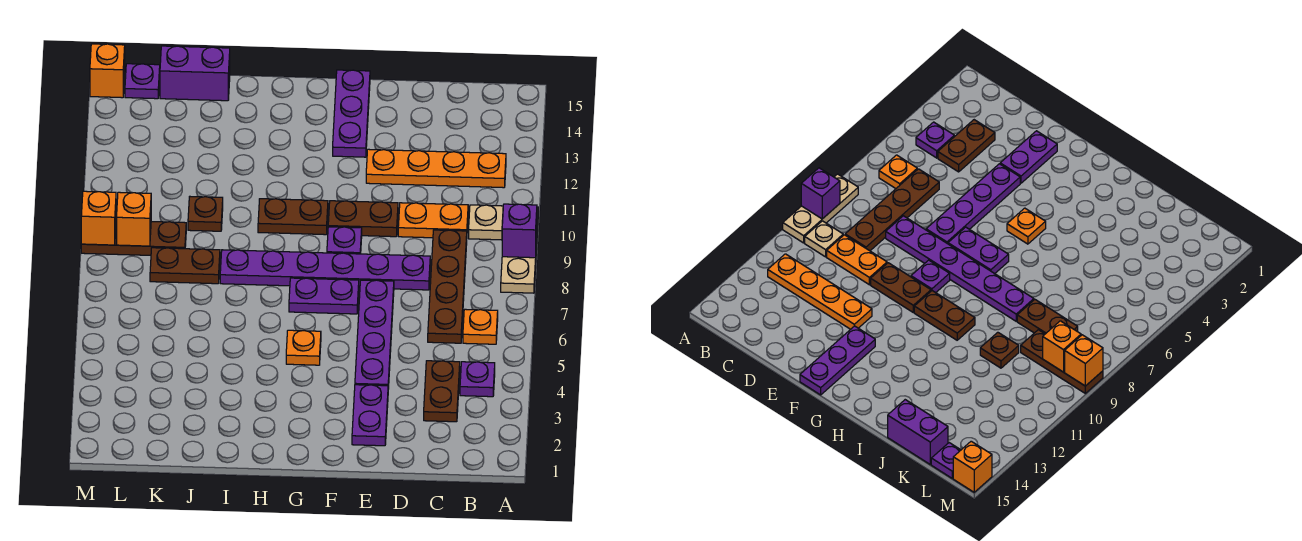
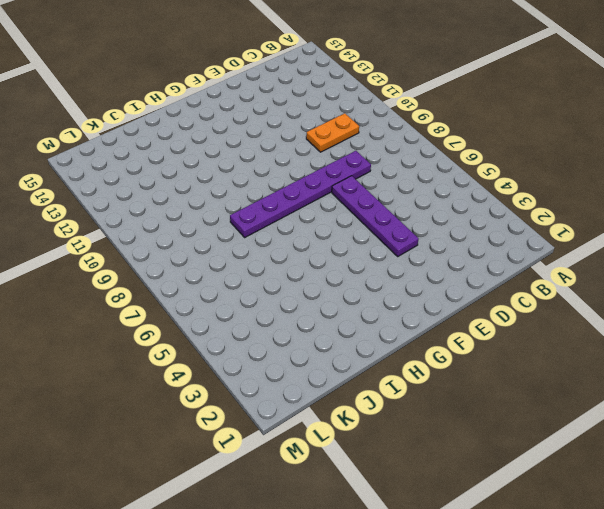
none -> tan plate A8:A10 level 1
none -> purple plate B4 level 1
none -> orange plate B6 level 1

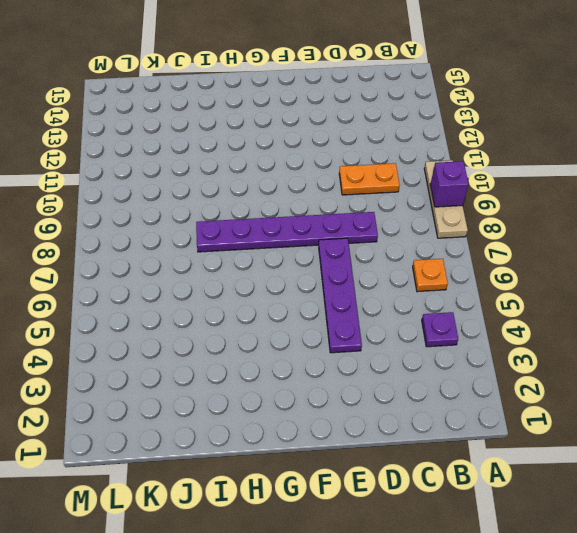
none -> tan plate B10 level 1
none -> orange plate B12:E12 level 1
none -> brown plate C3:C4 level 1

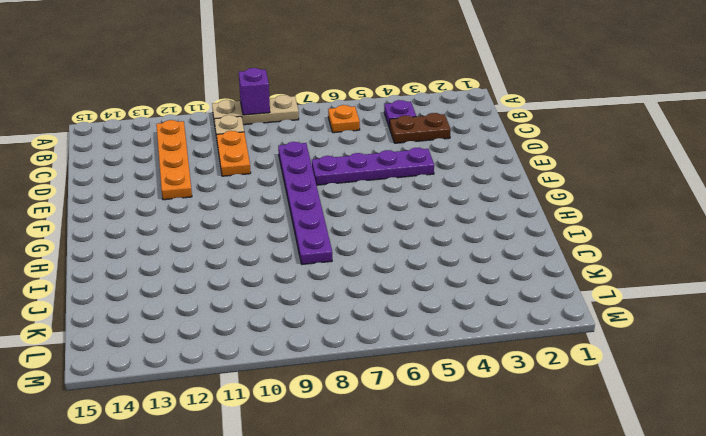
none -> brown plate C6:C9 level 1
none -> purple plate E2:E3 level 1
none -> brown plate E10:F10 level 1

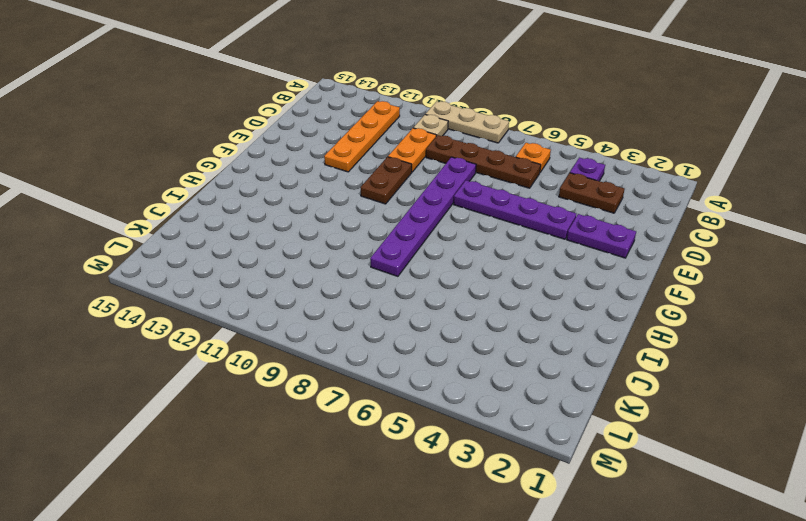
none -> purple plate F7:G7 level 1
none -> purple plate F9 level 1
none -> purple plate F13:F15 level 1

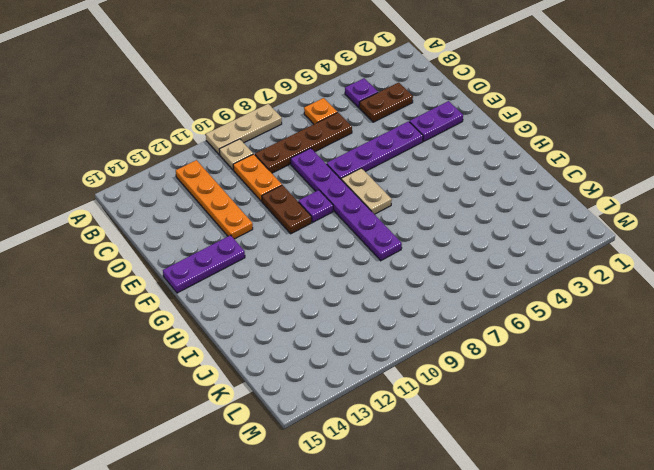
tan plate F7:G7 level 1 -> purple plate F7:G7 level 1
none -> orange plate G5 level 1
none -> brown plate G10:H10 level 1
none -> brown plate J8:K8 level 1

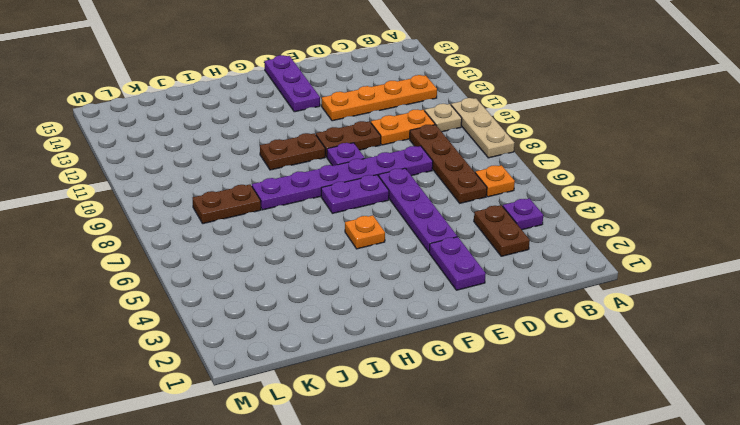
none -> brown plate J10 level 1
none -> purple brick J15:K15 level 1
none -> brown plate K9:M9 level 1

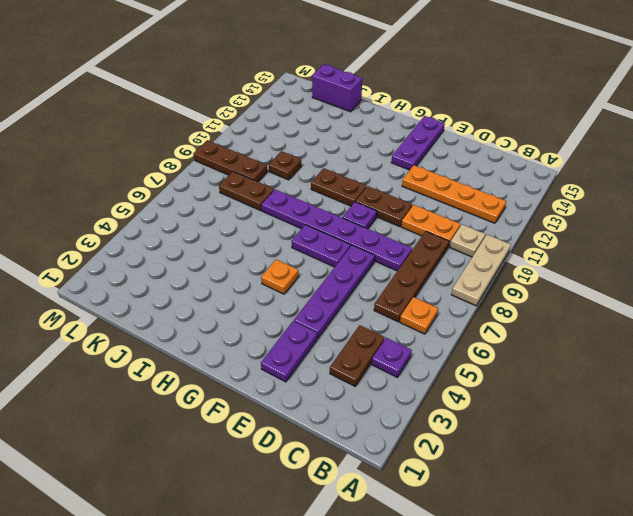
none -> purple plate L15 level 1
none -> orange brick M15 level 1
none -> purple brick A9 level 2

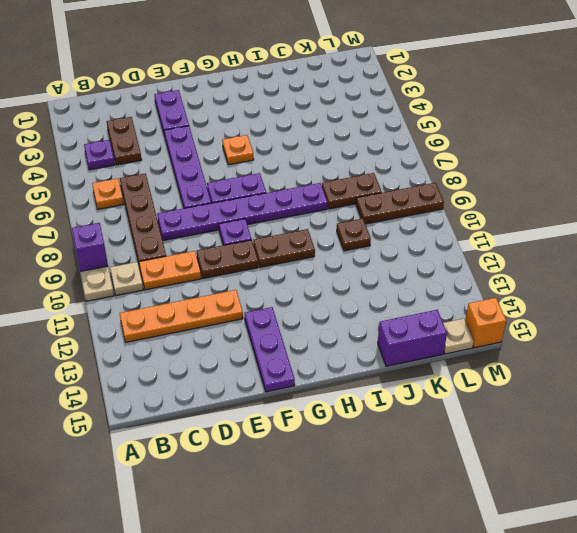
tan plate L15 level 1 -> purple plate L15 level 1
none -> orange brick L9 level 2
none -> orange brick M9 level 2

